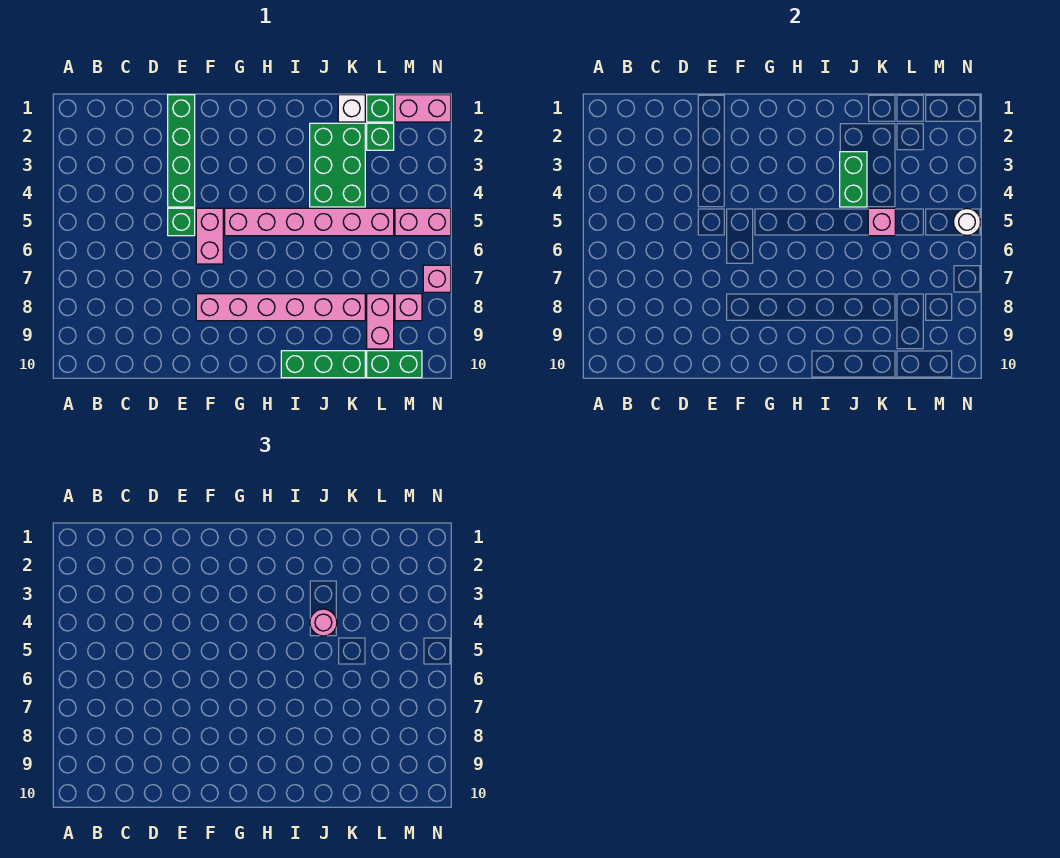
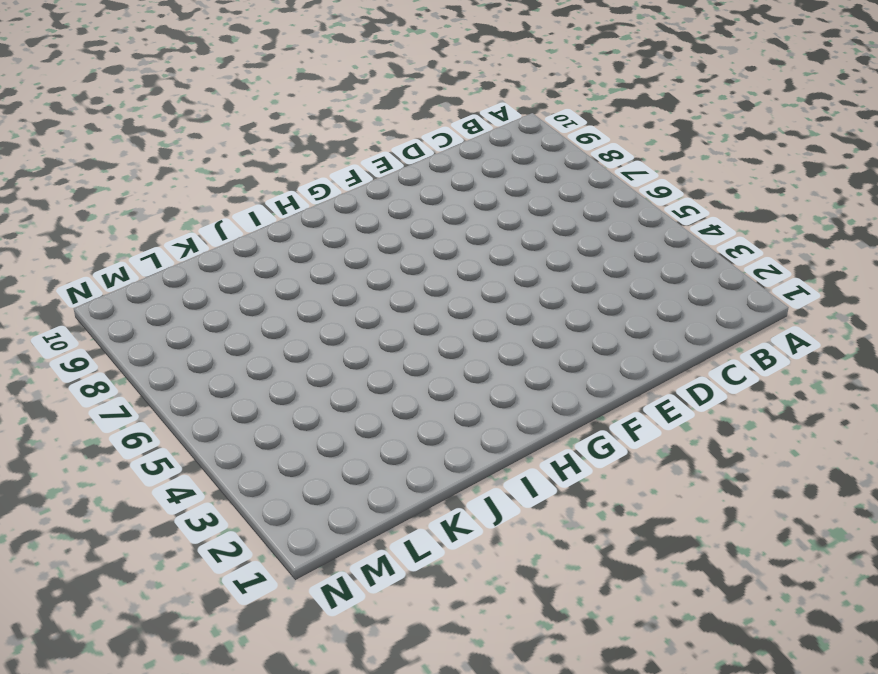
none -> green brick E1:E4 level 1
none -> green brick E5 level 1
none -> pink brick F5:F6 level 1

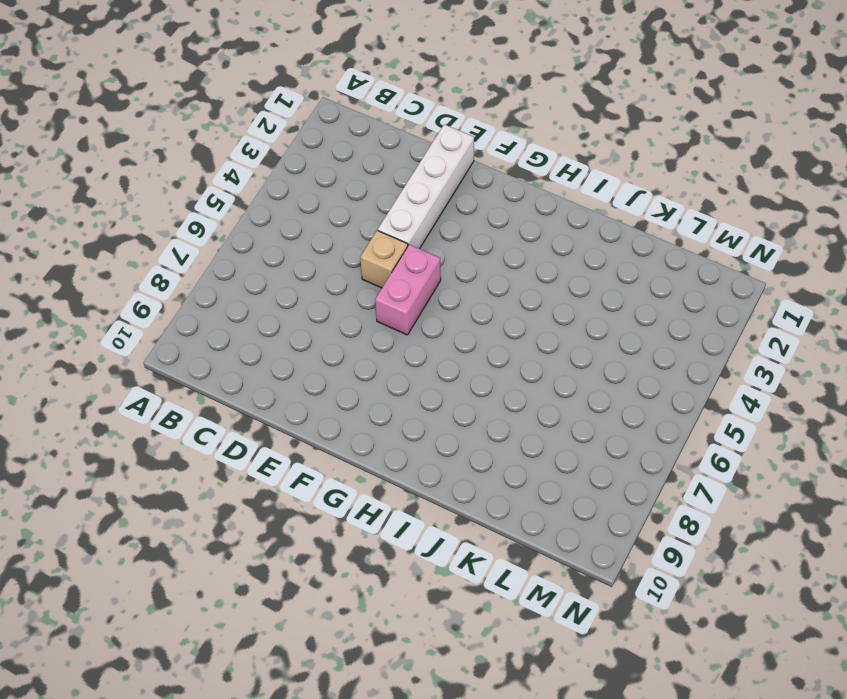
white brick E1:E4 level 1 -> green brick E1:E4 level 1
tan brick E5 level 1 -> green brick E5 level 1
none -> pink brick F8:K8 level 1
none -> pink brick G5:L5 level 1
none -> green brick I10:K10 level 1

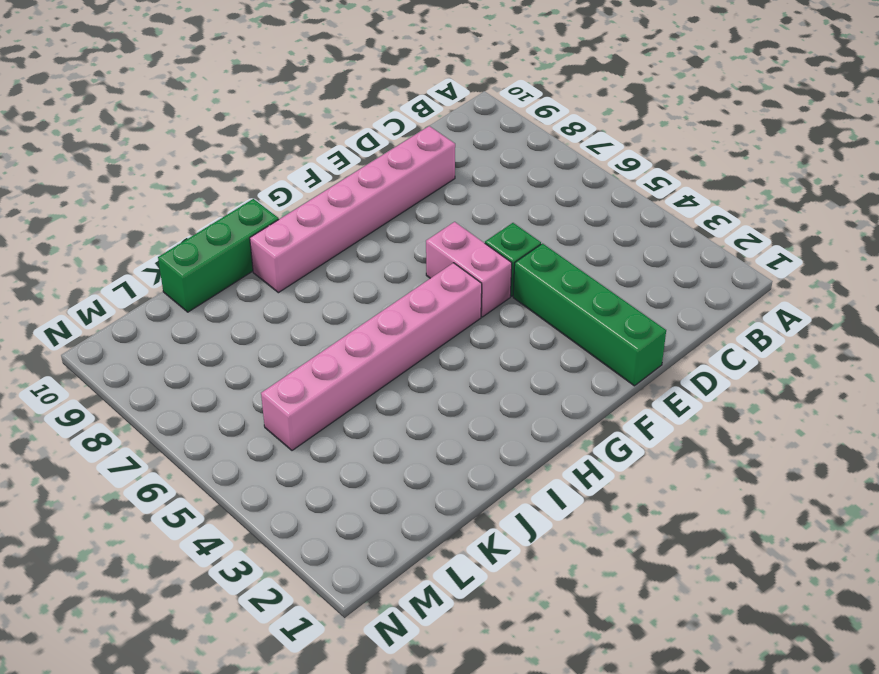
pink brick D9:I9 level 1 -> pink brick F8:K8 level 1
none -> green brick J2:K4 level 1
none -> white brick K1 level 1
none -> green brick L1 level 1

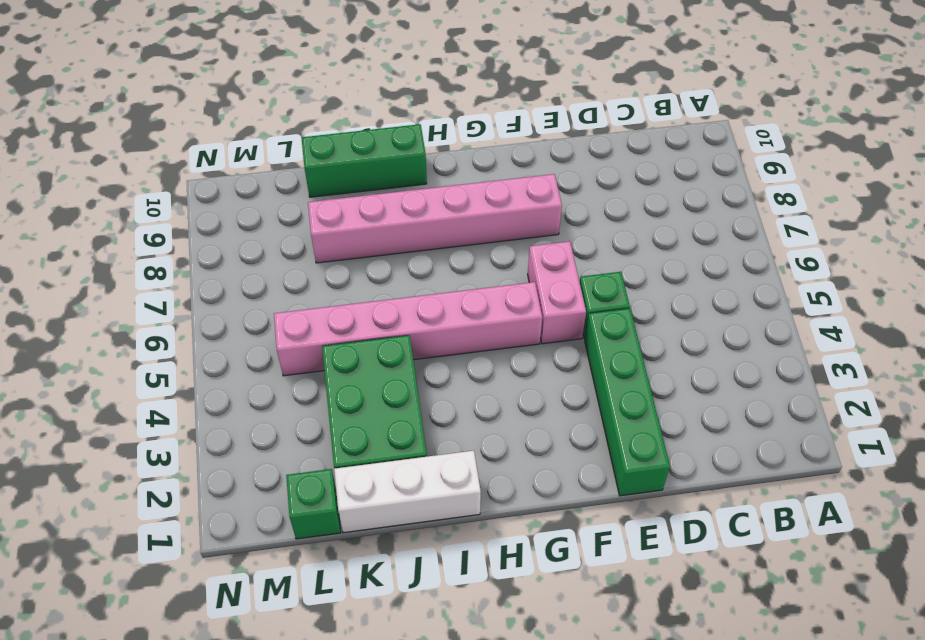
white brick I1:K1 level 1 -> white brick K1 level 1
none -> green brick L2 level 1
none -> pink brick L8:L9 level 1
none -> green brick L10:M10 level 1

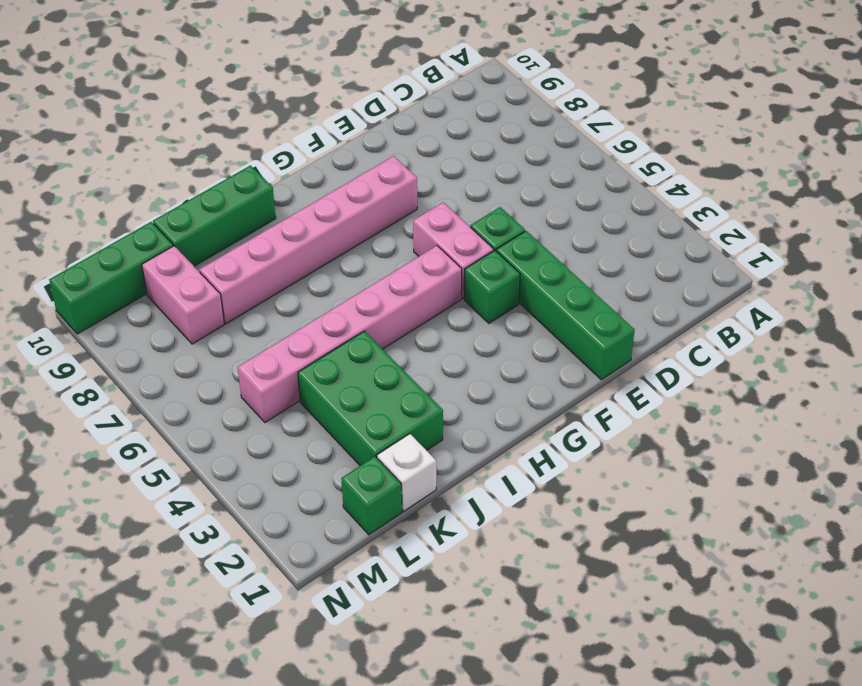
green brick F4 level 1 -> green brick L2 level 1
green brick L10:N10 level 1 -> green brick L10:M10 level 1
none -> pink brick M1:N1 level 1
none -> pink brick M5:N5 level 1
none -> pink brick M8 level 1

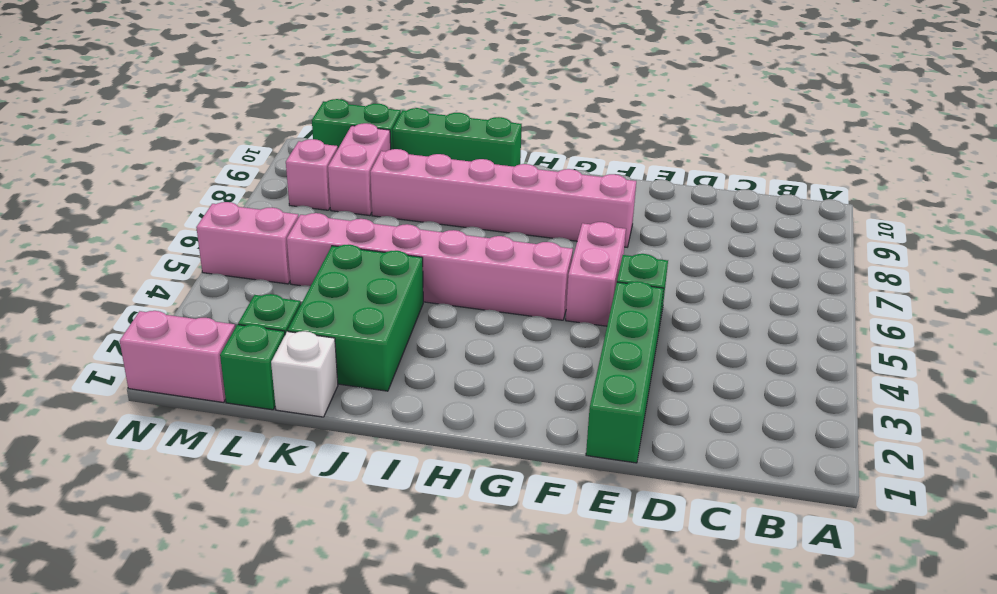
none -> pink brick N7 level 1
none -> green brick J3:J4 level 2
none -> pink brick K5 level 2

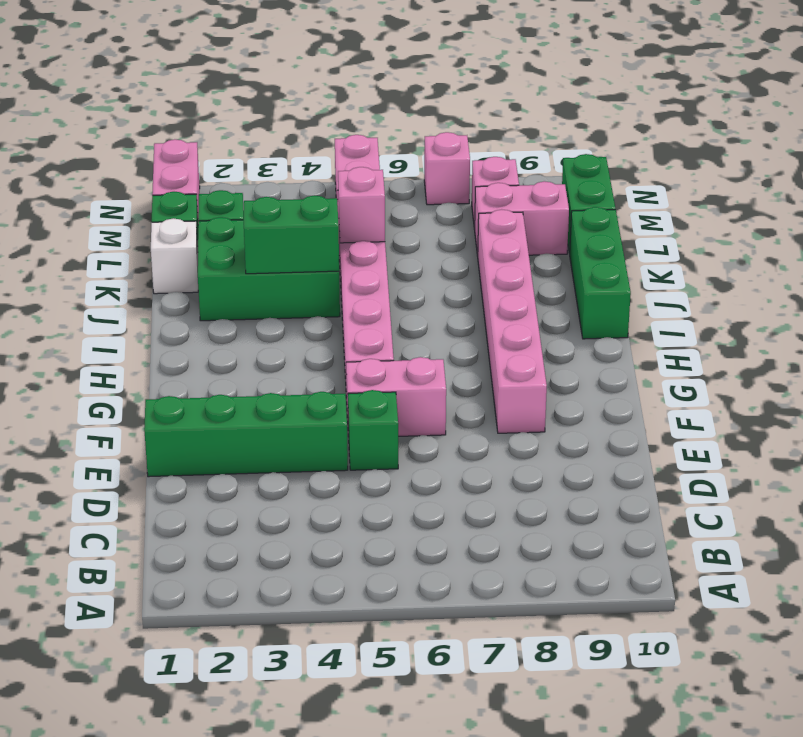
none -> white round brick N5 level 2
none -> pink round brick J4 level 3

